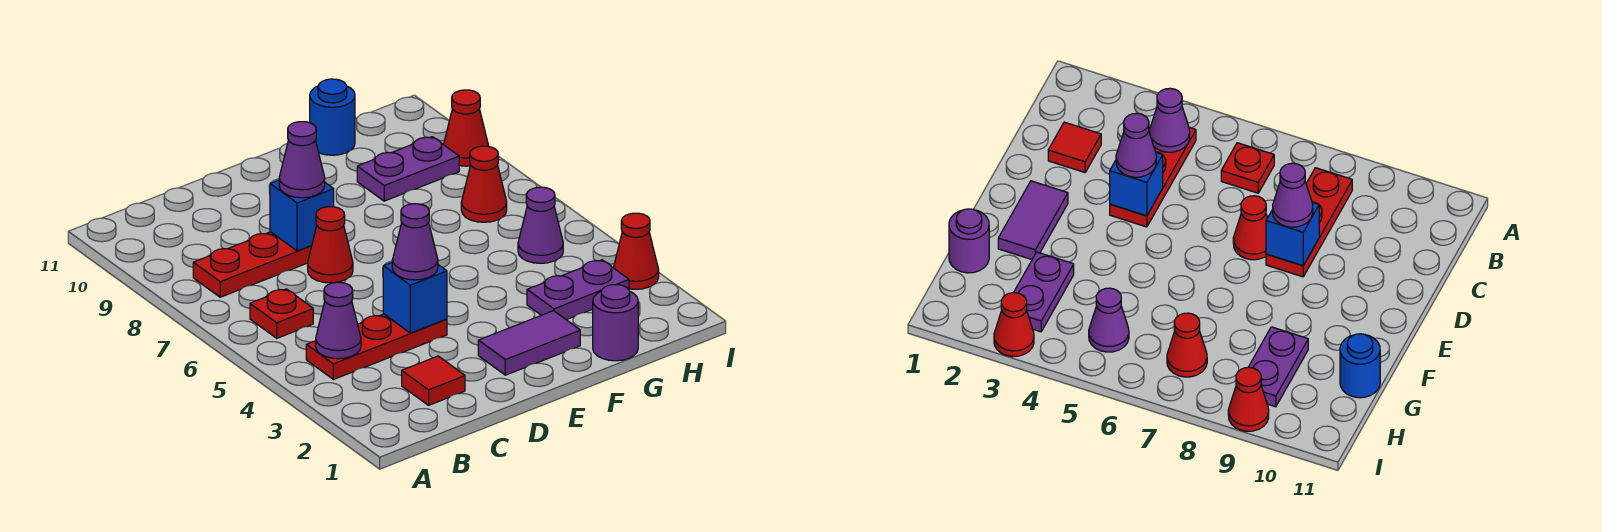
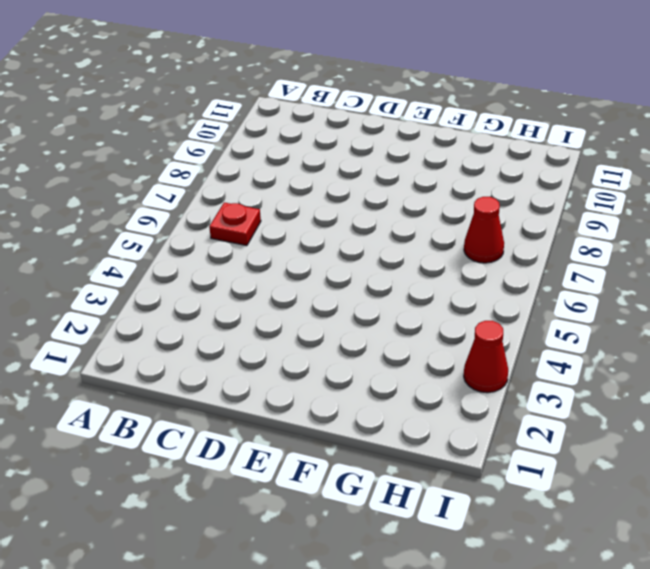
none -> red plate B4:D4 level 1
none -> red plate B8:D8 level 1
none -> red tile C2 level 1

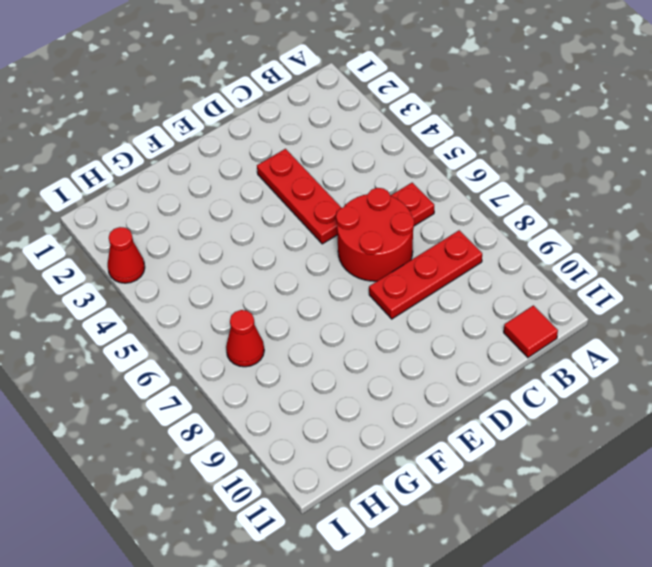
red tile B11 level 1 -> red tile C2 level 1
red round brick C6:D7 level 1 -> red cone D7 level 1
red plate D3:D5 level 1 -> red plate B4:D4 level 1
none -> purple tile E2:F2 level 1
none -> purple round brick G1 level 1
none -> purple plate G3:H3 level 1

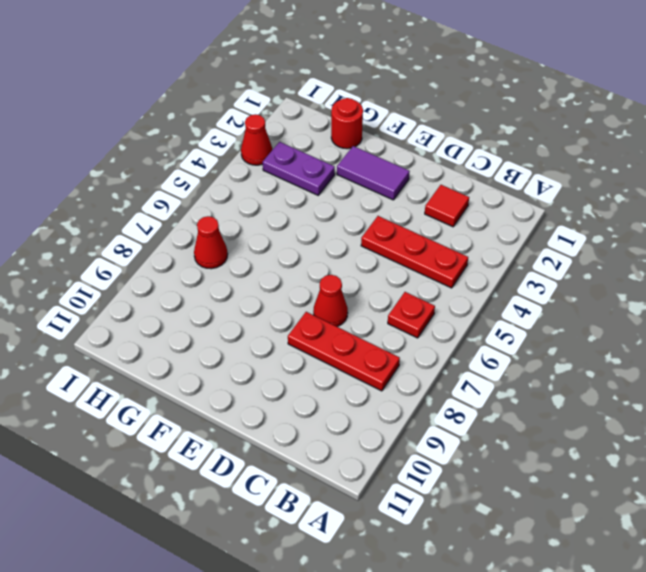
red round brick G1 level 1 -> purple round brick G1 level 1
none -> purple plate G9:H9 level 1
none -> blue round brick G11 level 1
none -> purple cone H5 level 1

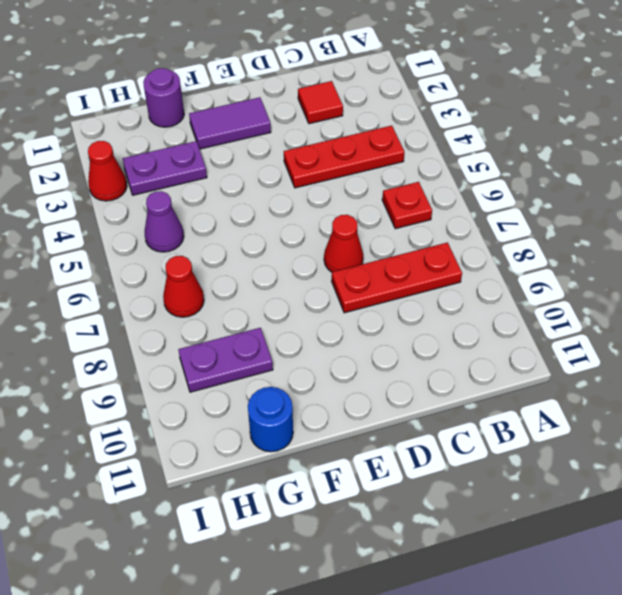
none -> red cone I9 level 1
none -> purple cone B4 level 2
none -> blue brick D4 level 2

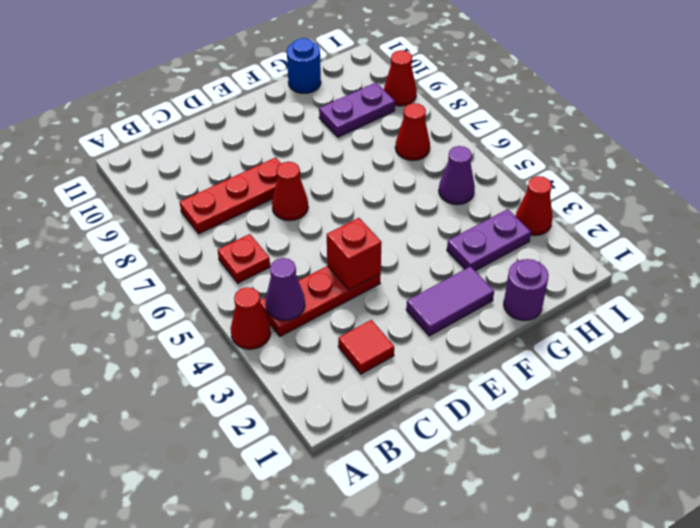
red cone A4 level 1 -> none
red brick D4 level 2 -> blue brick D4 level 2
none -> blue brick D8 level 2
none -> purple cone D4 level 3
none -> purple cone D8 level 3

